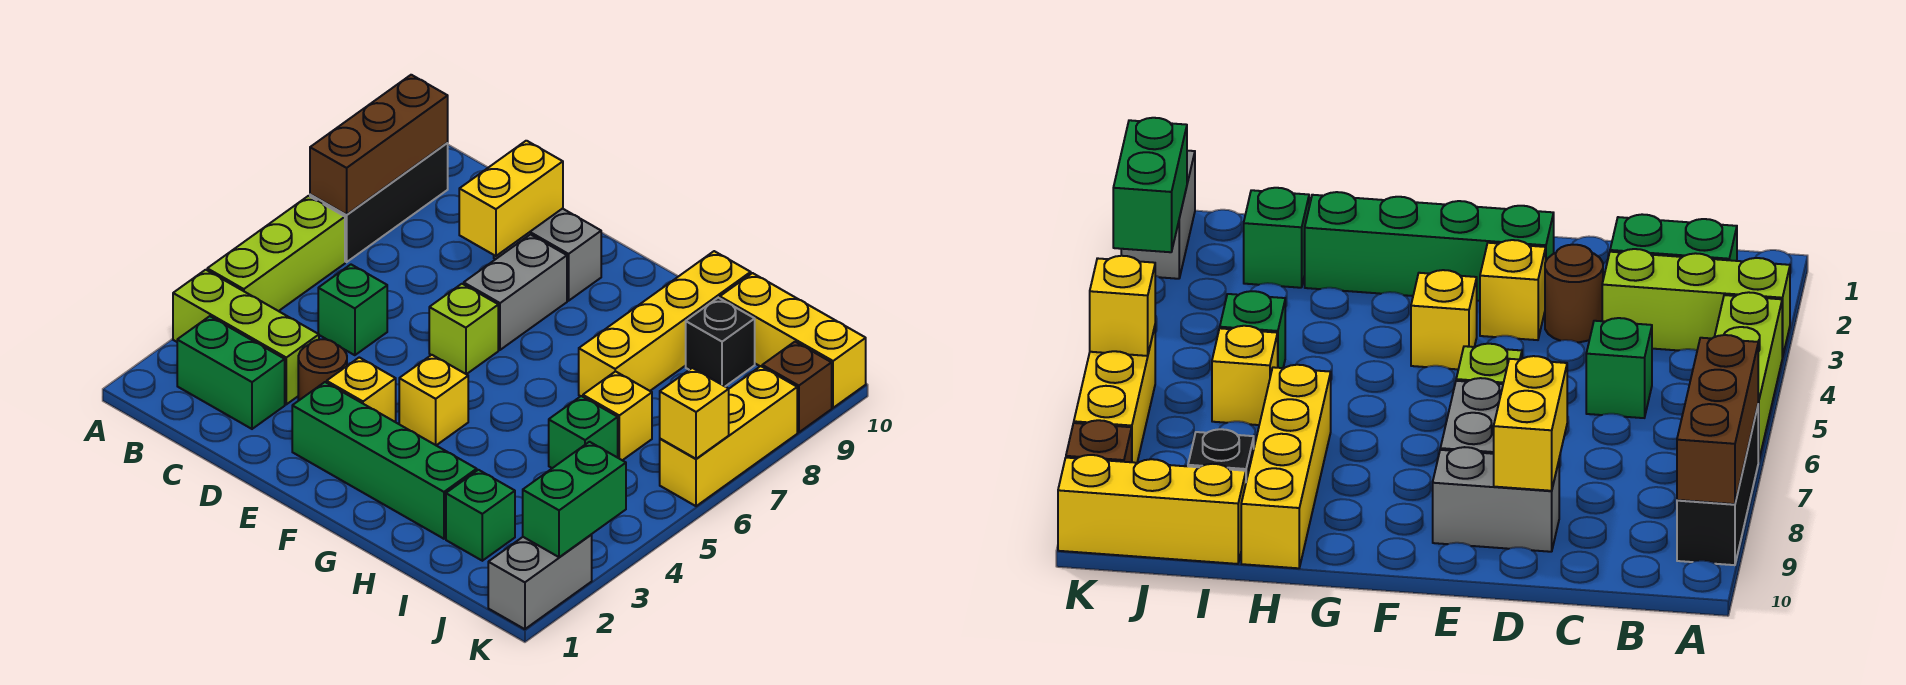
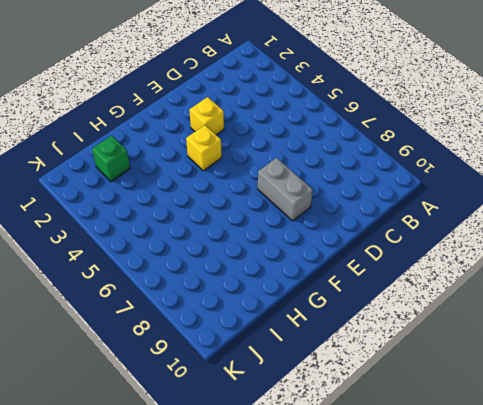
none -> lime brick A3:C3 level 1
none -> lime brick A4:A6 level 1
none -> black brick A7:A9 level 1

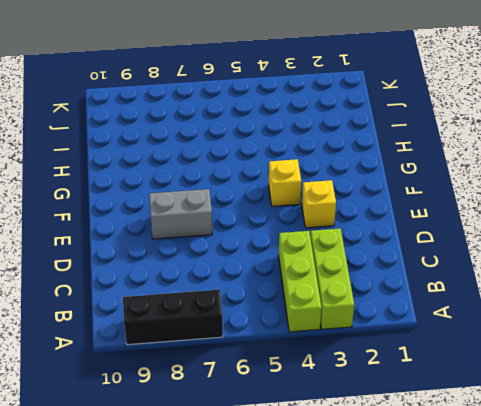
lime brick A4:C4 level 1 -> lime brick A4:A6 level 1
none -> green brick B2:C2 level 1
none -> green brick C5 level 1
none -> brown round brick D3 level 1

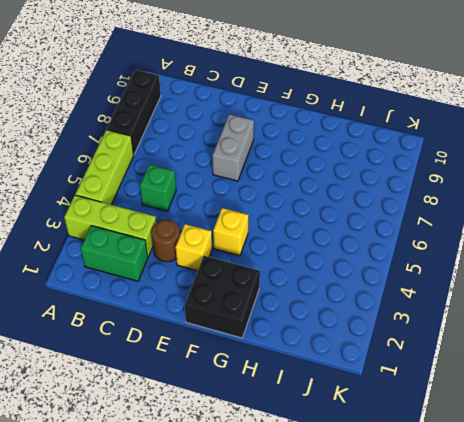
black brick F1:G2 level 1 -> green brick E2:H2 level 1
none -> grey brick D9:E9 level 1
none -> lime brick E6 level 1
none -> yellow brick H7:H10 level 1

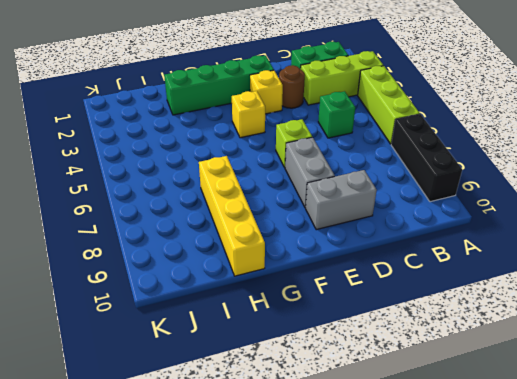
none -> green brick I2 level 1
none -> green brick I5 level 1
none -> yellow brick I6 level 1

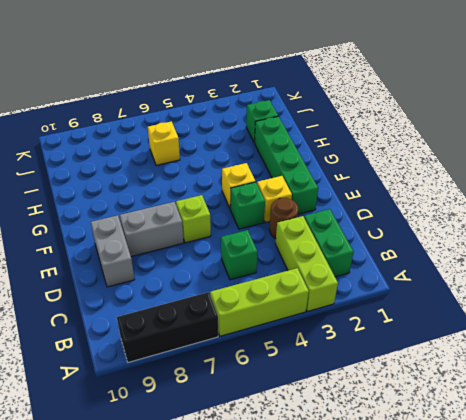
green brick E4 level 1 -> green brick I5 level 1
none -> yellow brick H7:H10 level 1
none -> black brick I9 level 1
none -> yellow brick I10:K10 level 1

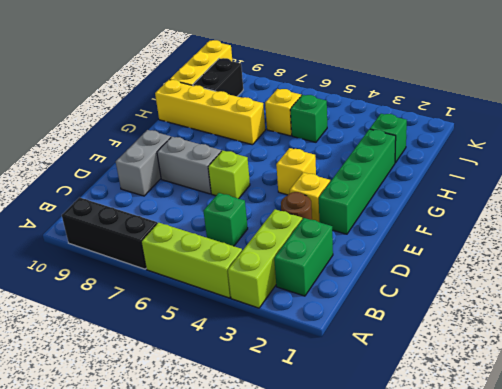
black brick I9:J9 level 1 -> black brick I9 level 1
none -> grey brick K1:K2 level 1
none -> yellow brick K6:K8 level 1
none -> brown brick K9 level 1

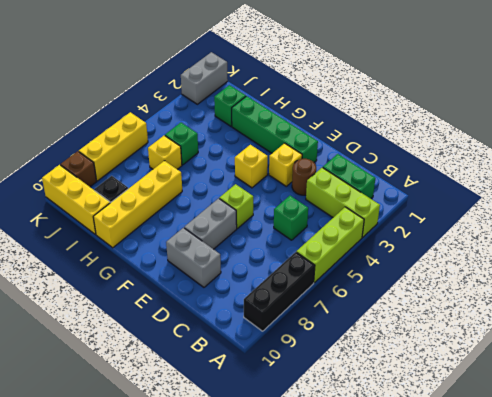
none -> brown brick A7:A9 level 2
none -> yellow brick D8:D9 level 2
none -> green brick K2:K3 level 2

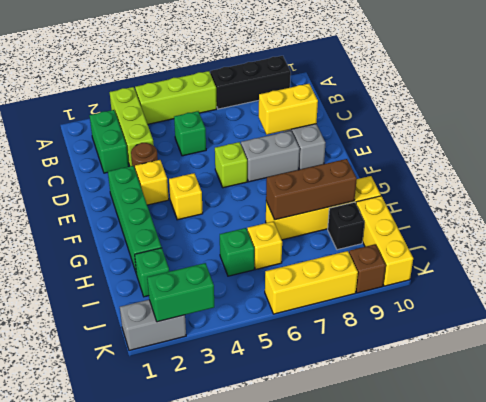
brown brick H7:H9 level 2 -> brown brick A7:A9 level 2
none -> yellow brick K6 level 2

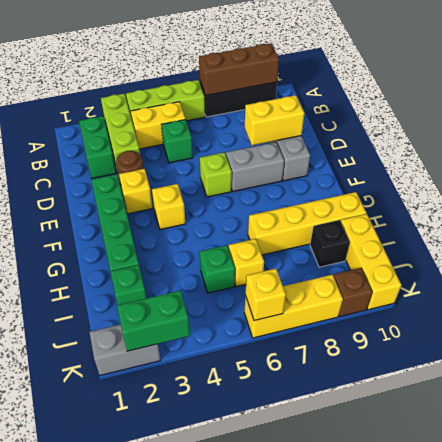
yellow brick B4:B5 level 1 -> none

